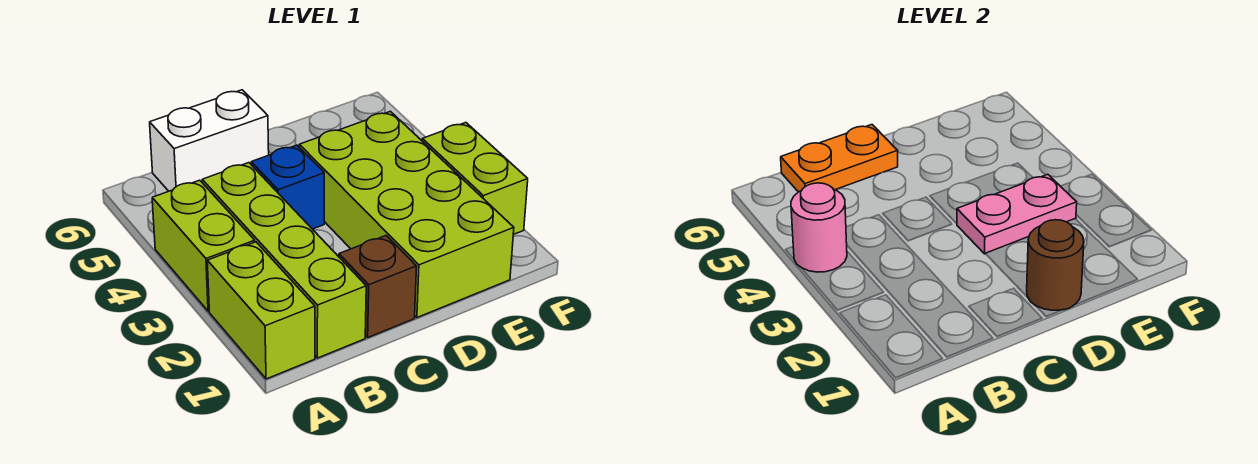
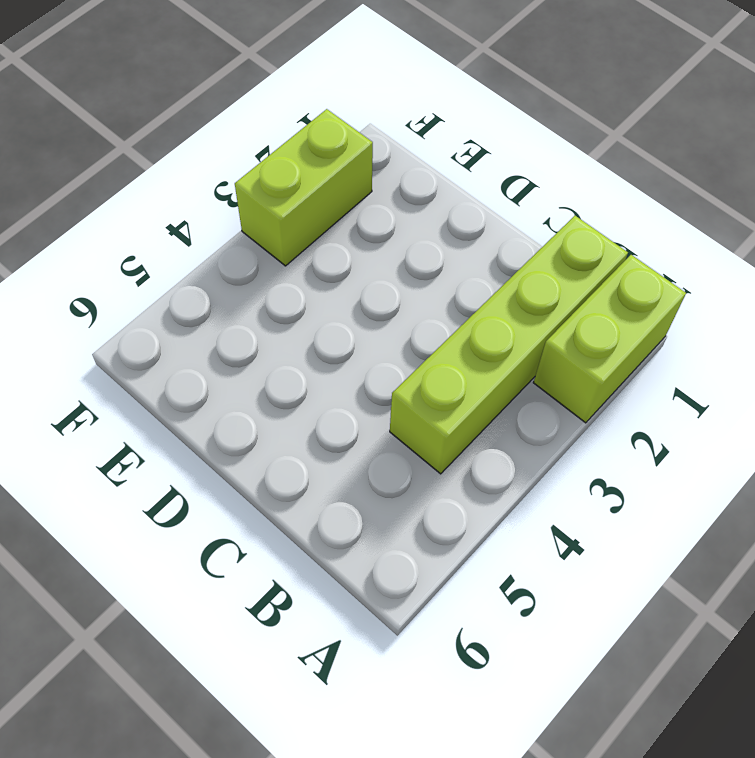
none -> lime brick A3:A4 level 1
none -> white brick B6:C6 level 1
none -> brown brick C1 level 1

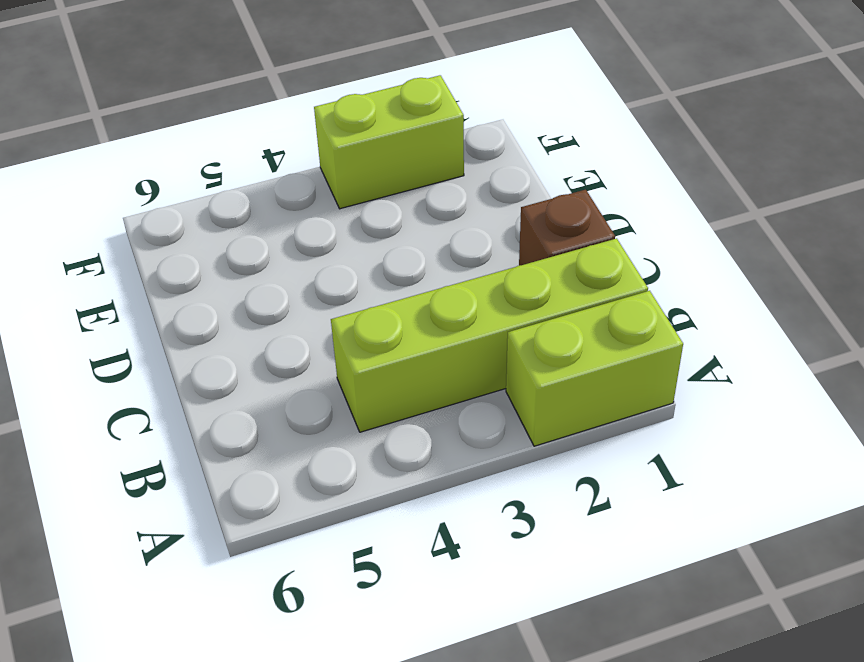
none -> lime brick A3:A4 level 1
none -> white brick B6:C6 level 1
none -> blue brick C4 level 1

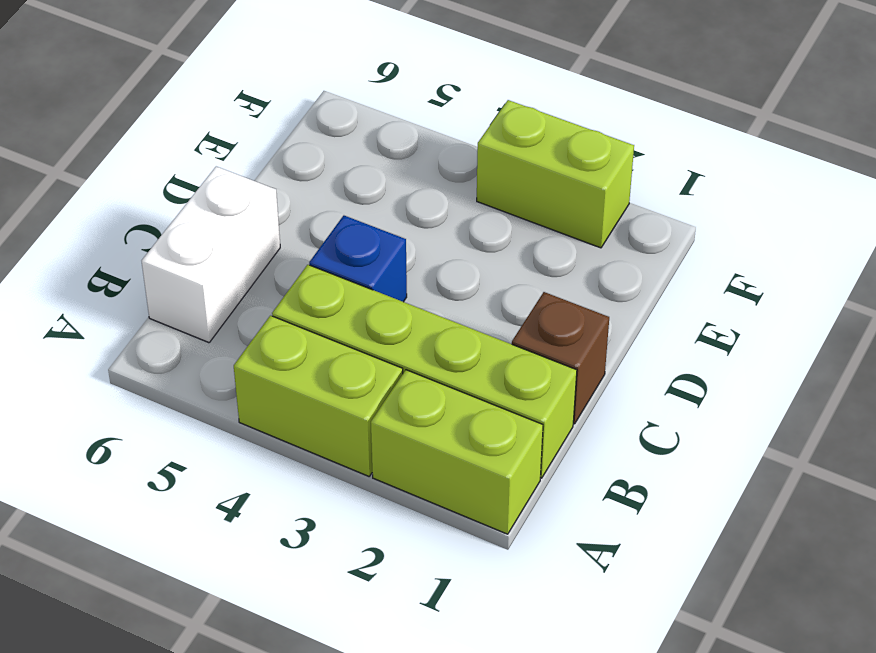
none -> lime brick D1:E4 level 1
none -> pink round brick A4 level 2
none -> orange plate B6:C6 level 2

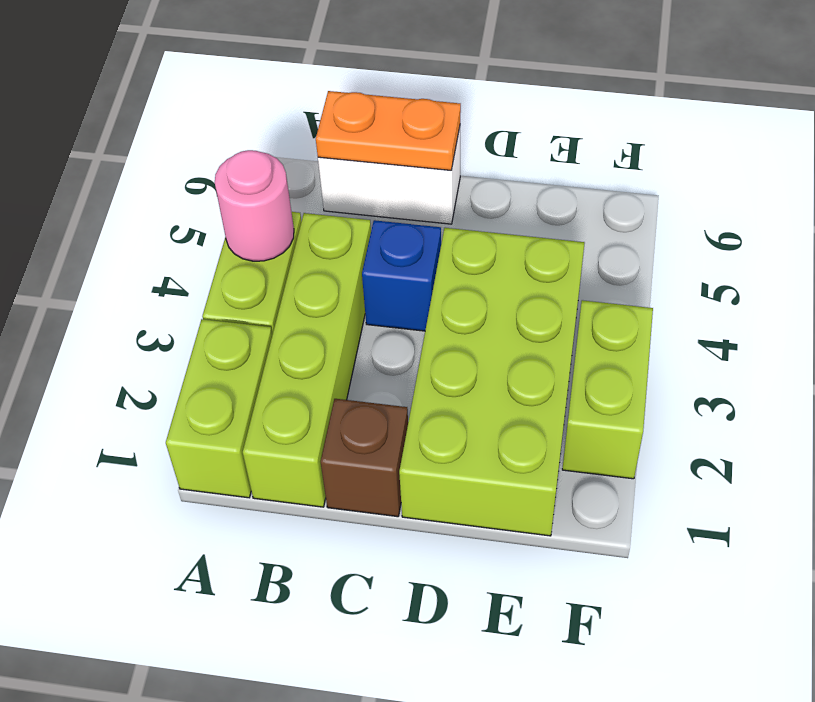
none -> brown round brick D1 level 2
none -> pink plate D3:E3 level 2

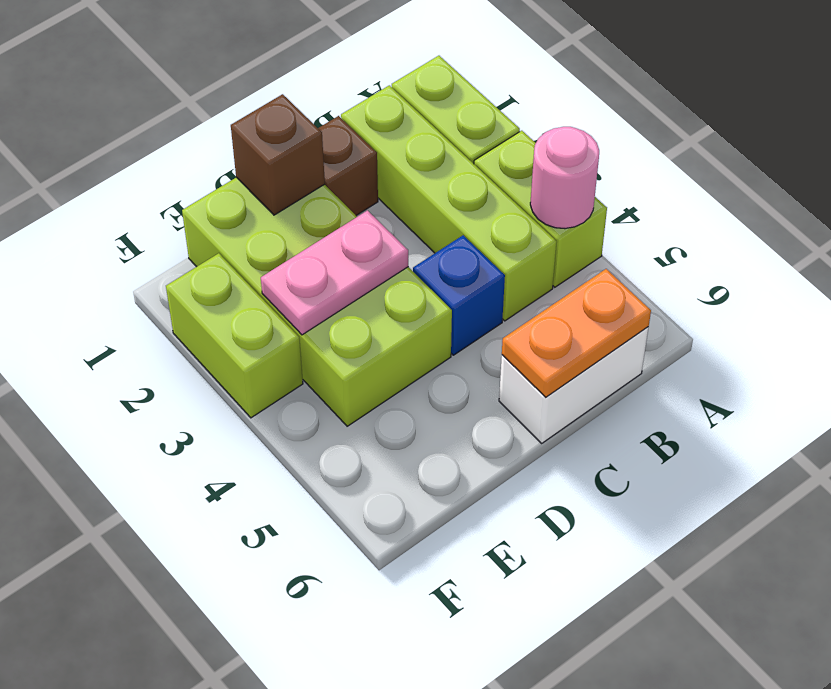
brown brick D1 level 2 -> brown round brick D1 level 2

